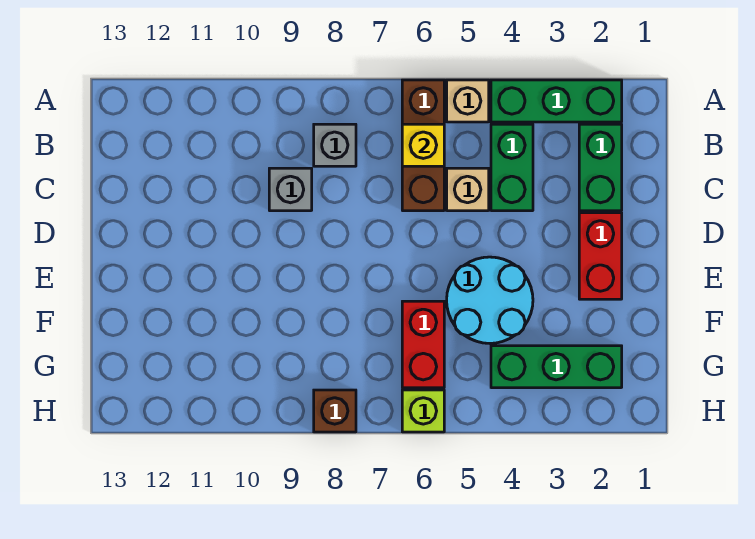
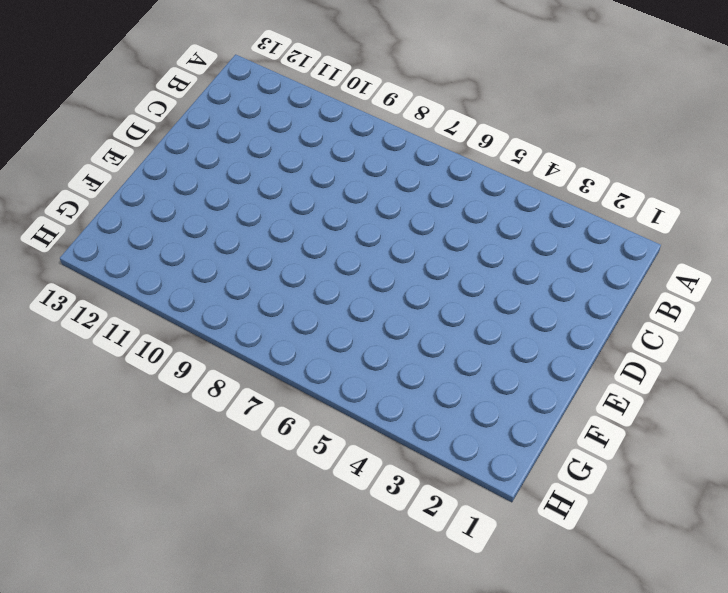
none -> green brick A2:A4 level 1
none -> tan brick A5 level 1
none -> brown brick A6:C6 level 1

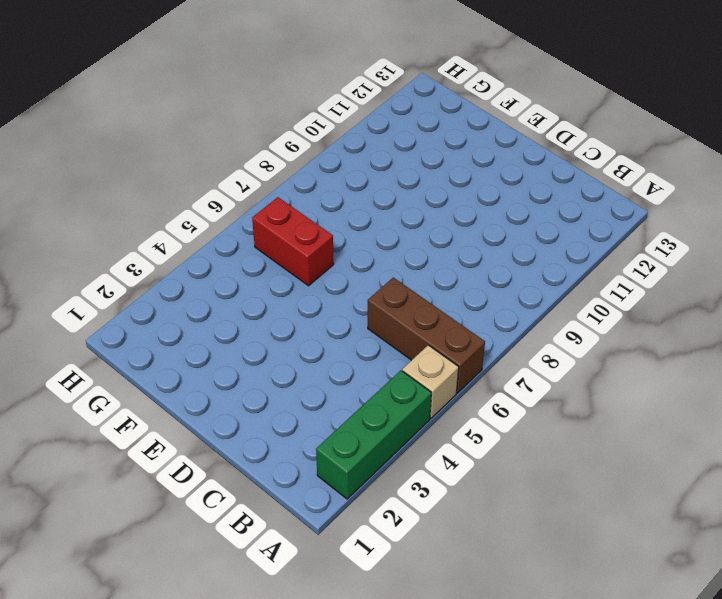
none -> green brick B2:C2 level 1
none -> green brick B4:C4 level 1
none -> grey brick B8 level 1

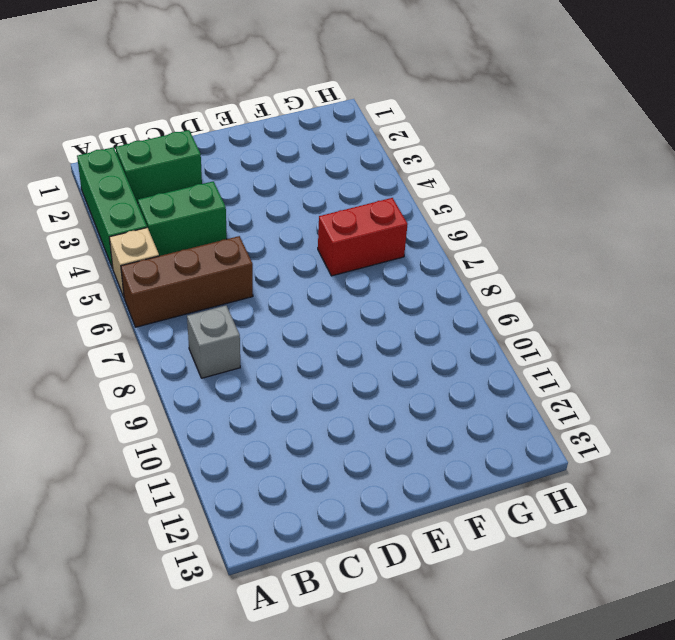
none -> tan brick C5 level 1
none -> grey brick C9 level 1
none -> red brick D2:E2 level 1

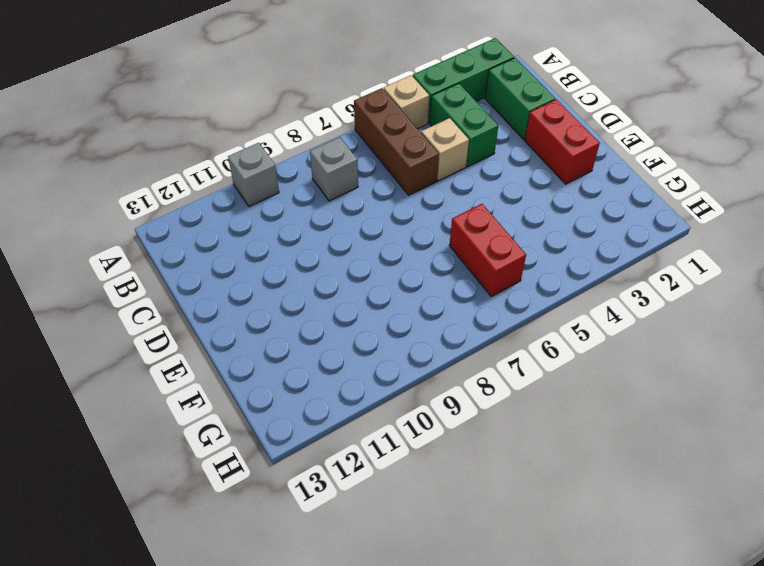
grey brick A10 level 1 -> grey brick C9 level 1
none -> cyan round brick E4:F5 level 1
none -> green brick G2:G4 level 1
none -> lime brick H6 level 1

